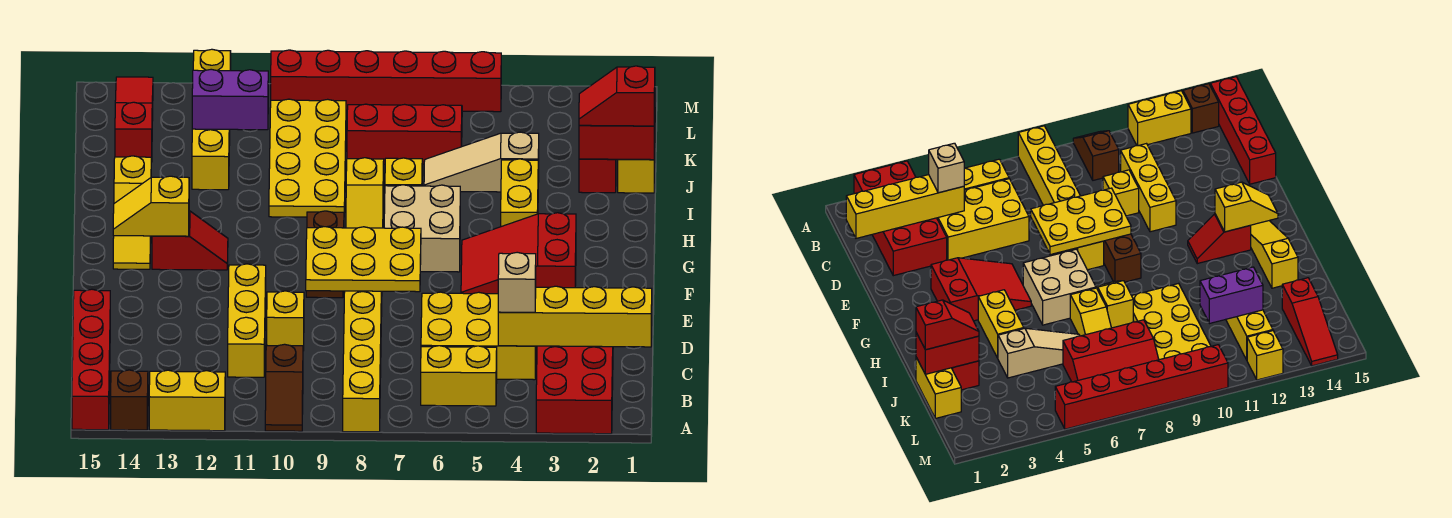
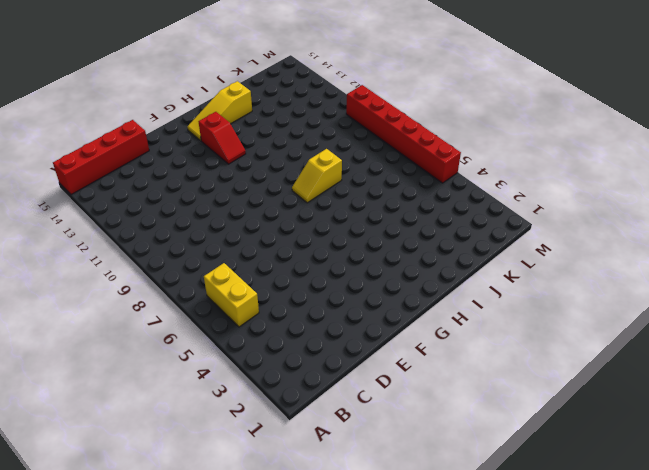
none -> red brick A2:D3 level 1
none -> yellow brick A8:F8 level 1
none -> brown slope A10:B10 level 1 top B
none -> yellow brick A12:A13 level 1

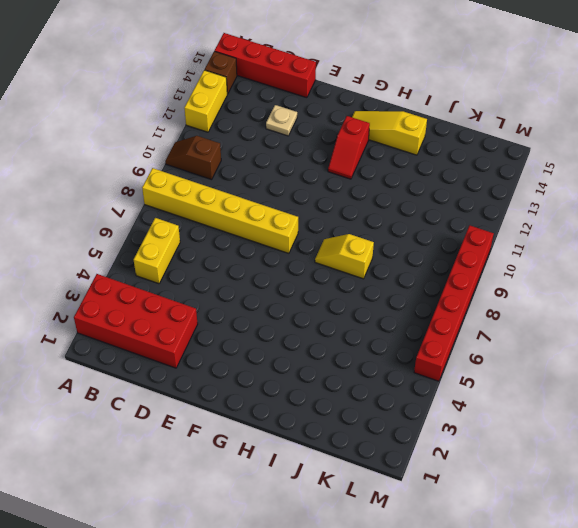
tan plate D13 level 1 -> none
none -> yellow brick C4:D6 level 1
none -> yellow brick C11:E11 level 1
none -> yellow brick D10 level 1
none -> red slope F3:G5 level 1 top 3

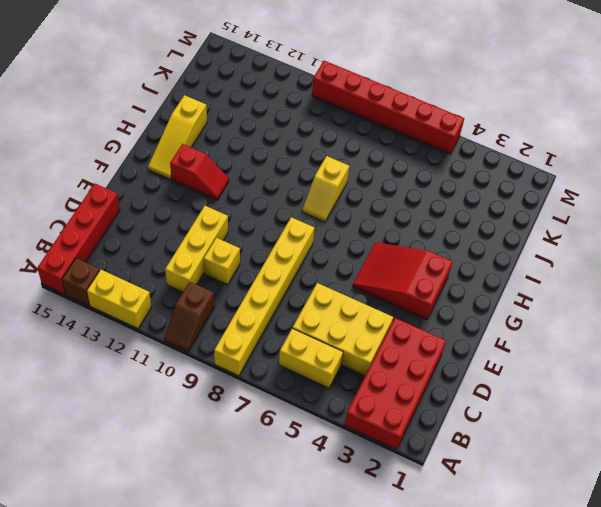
none -> brown brick F9:G9 level 1
none -> tan brick G6:H7 level 1
none -> yellow brick H4:I4 level 1
none -> yellow slope I7:J7 level 1 top I

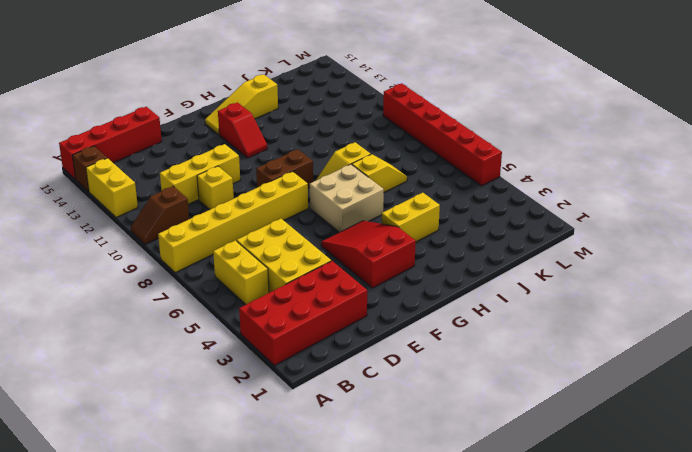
none -> yellow plate I9:L10 level 1
none -> yellow brick J1:K1 level 1
none -> red brick J2 level 1
none -> tan slope J4:J6 level 1 top 4

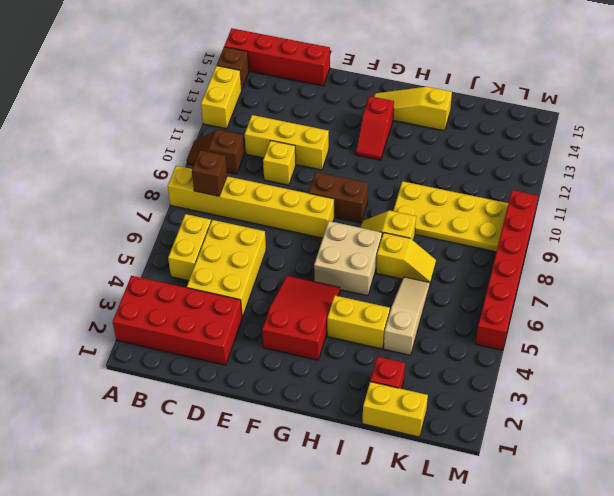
brown brick B8 level 2 -> none
none -> yellow brick J12:L12 level 1
none -> red slope K6:L8 level 1 top K
none -> red slope K14:M14 level 1 top K
none -> yellow brick M12 level 1

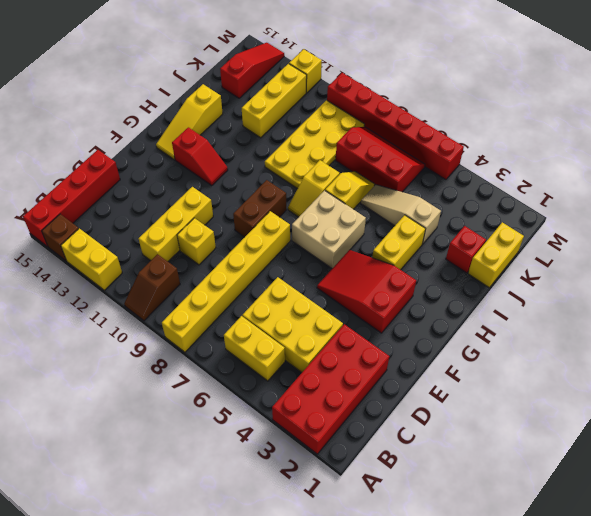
none -> yellow brick C1:C4 level 2
none -> yellow plate E7:F9 level 2
none -> yellow slope G13:G14 level 2 top 13
none -> red brick J1:J2 level 2

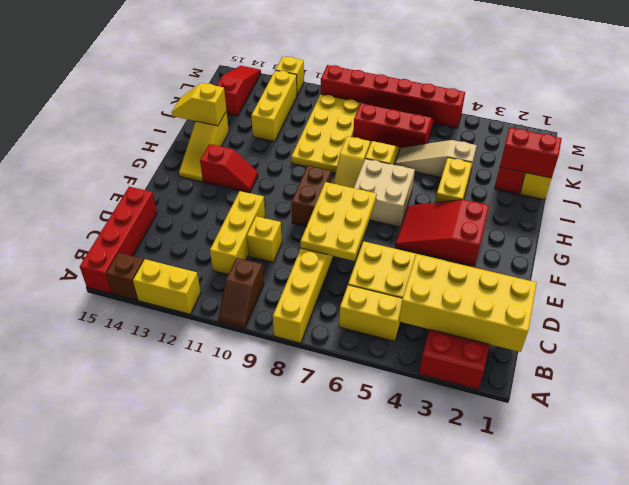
yellow brick B1:C4 level 2 -> yellow brick C1:C4 level 2
yellow plate D7:F8 level 2 -> yellow plate E7:F9 level 2
yellow slope I14:I15 level 2 top 14 -> yellow slope G13:G14 level 2 top 13
none -> purple brick K11:K12 level 2
none -> tan brick C4 level 3
none -> red slope J1:J2 level 3 top 1

